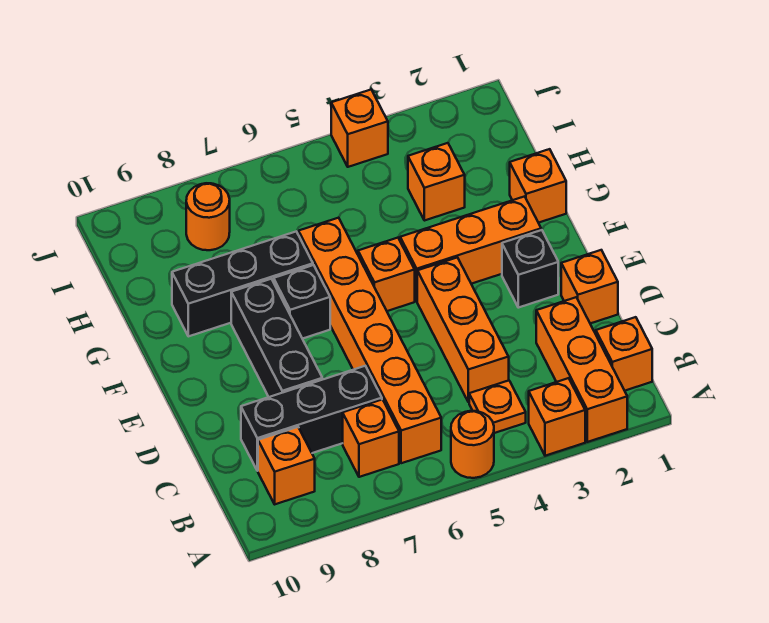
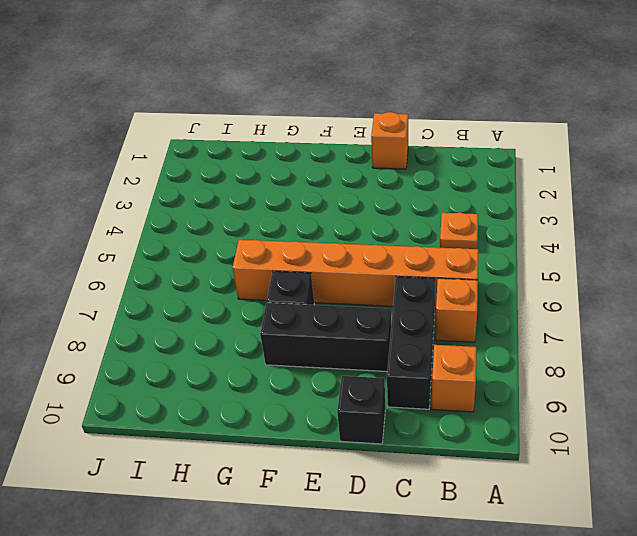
black brick D10 level 1 -> black brick E2 level 1
none -> orange brick A2:C2 level 1
none -> orange brick A3 level 1
none -> orange round brick A5 level 1

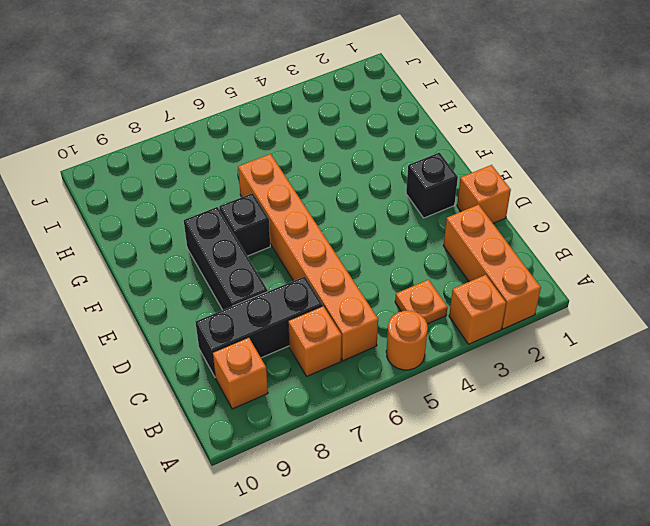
none -> orange brick B1 level 1
none -> orange brick C4:E4 level 1
none -> orange brick F2:F4 level 1

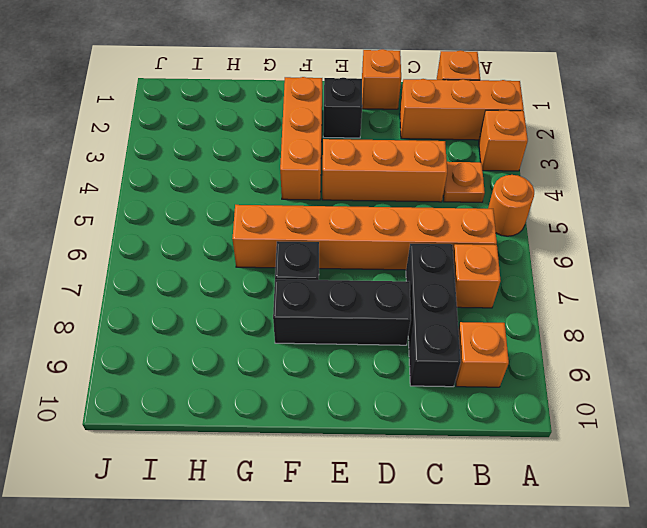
none -> orange brick F5 level 1
none -> orange brick G1 level 1
none -> black brick G7:G9 level 1

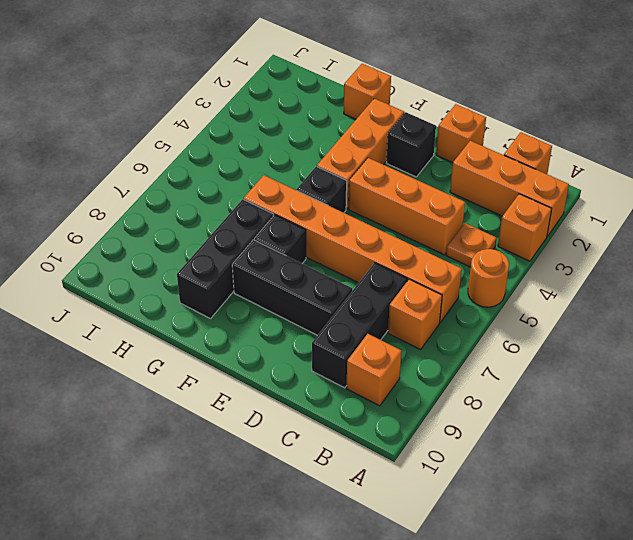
black brick F5 level 1 -> orange brick F5 level 1
none -> orange brick H3 level 1
none -> orange round brick I8 level 1
none -> orange brick J4 level 1

